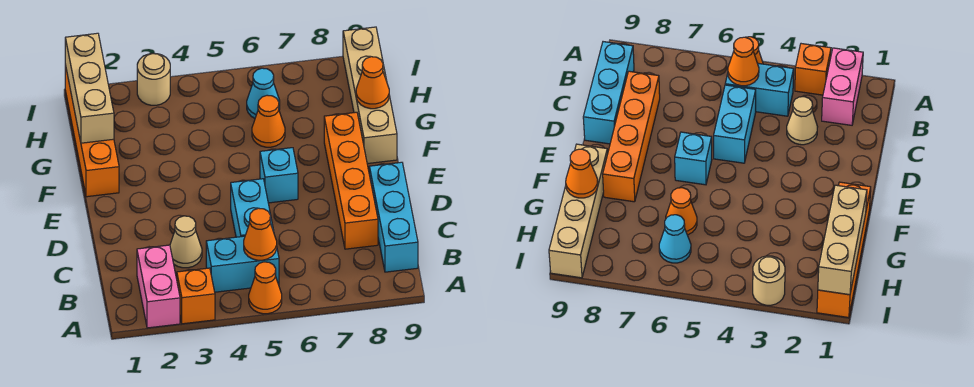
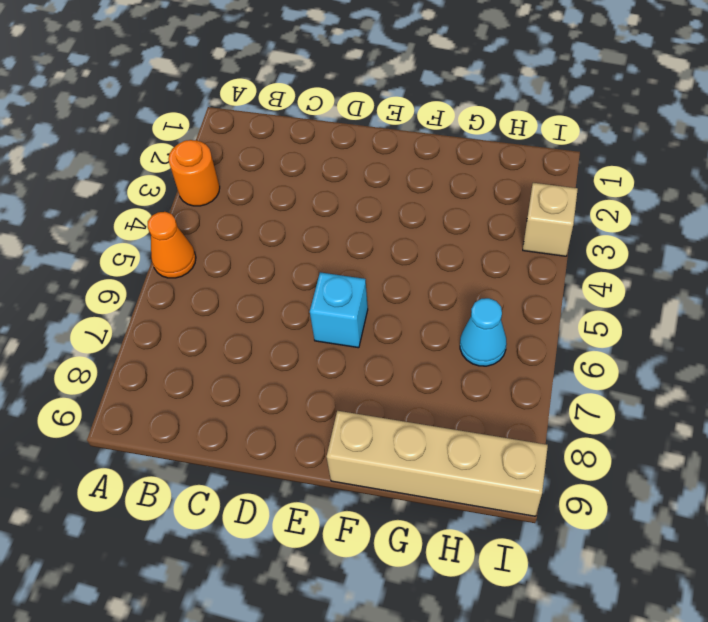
orange round brick A3 level 1 -> orange brick A3 level 1
tan brick I3 level 1 -> tan round brick I3 level 1
none -> pink brick A2:B2 level 1
none -> cyan brick B4:B5 level 1
none -> cyan brick B9:D9 level 1

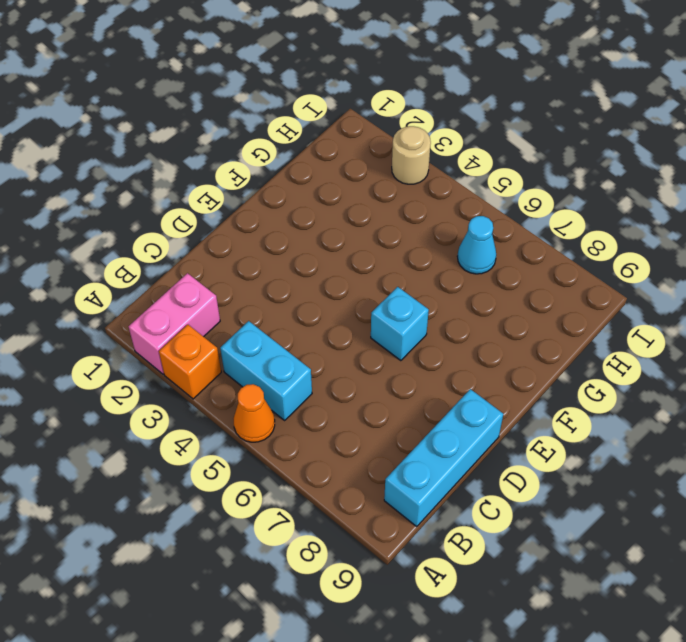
none -> tan cone C3 level 1
none -> cyan brick C5:D5 level 1
none -> orange brick C8:F8 level 1

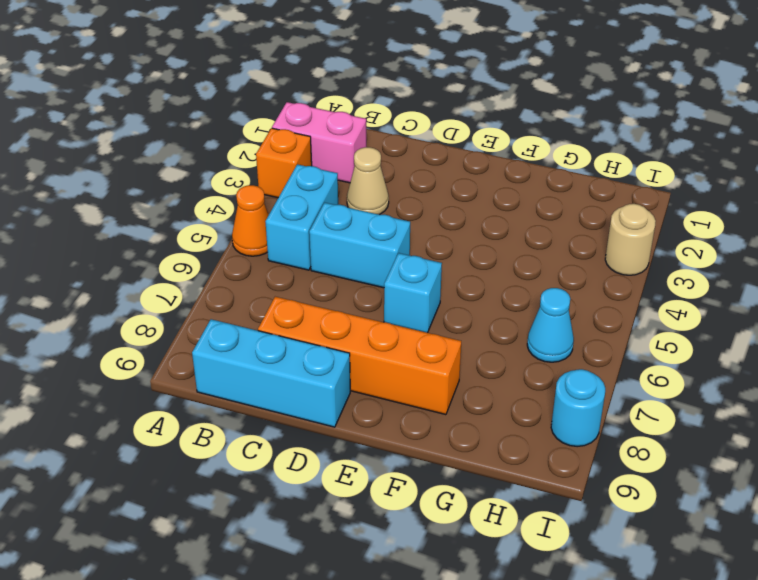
cyan round brick I8 level 1 -> none
none -> orange brick F1:I1 level 1
none -> tan brick F9:I9 level 1
none -> orange cone G6 level 1

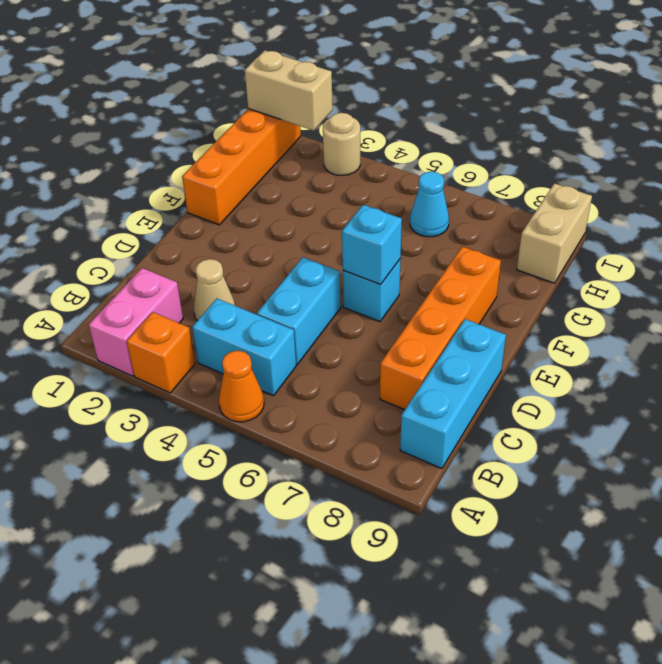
cyan brick E6 level 2 -> none
tan brick H9:I9 level 1 -> tan brick F9:I9 level 1
tan brick I1:I2 level 2 -> tan brick G1:I1 level 2
none -> orange cone G6 level 1
none -> orange cone B5 level 2
none -> orange cone G9 level 2

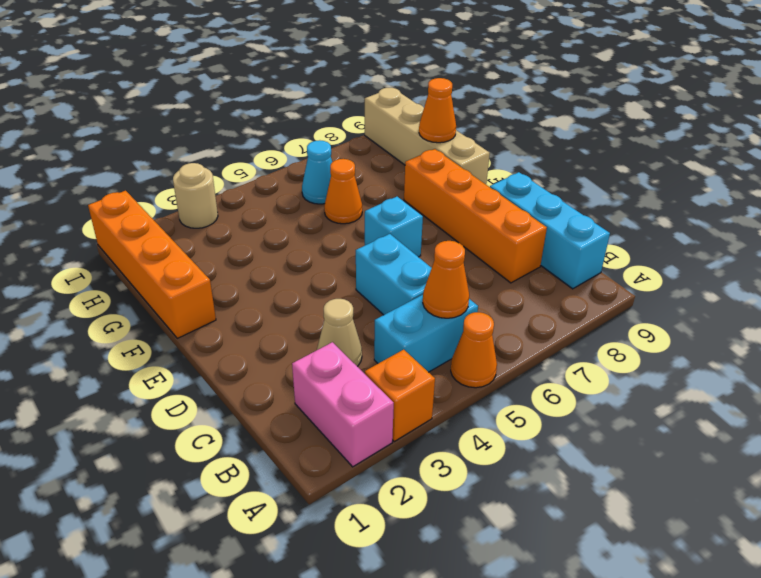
none -> tan brick G1:I1 level 2

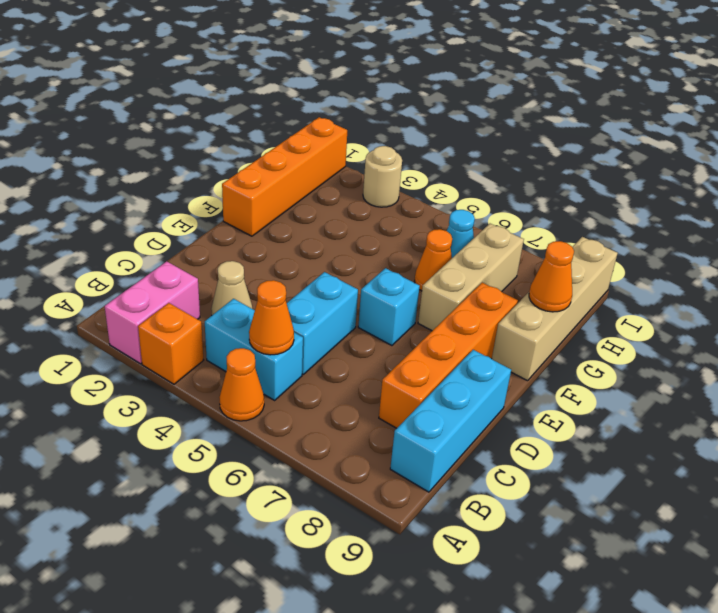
tan brick F7:H7 level 1 -> tan brick G1:I1 level 2

